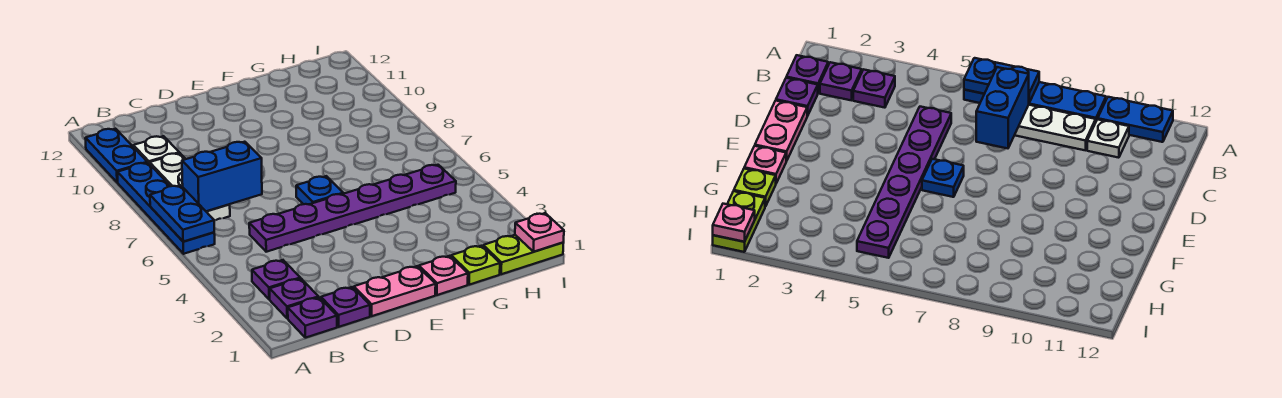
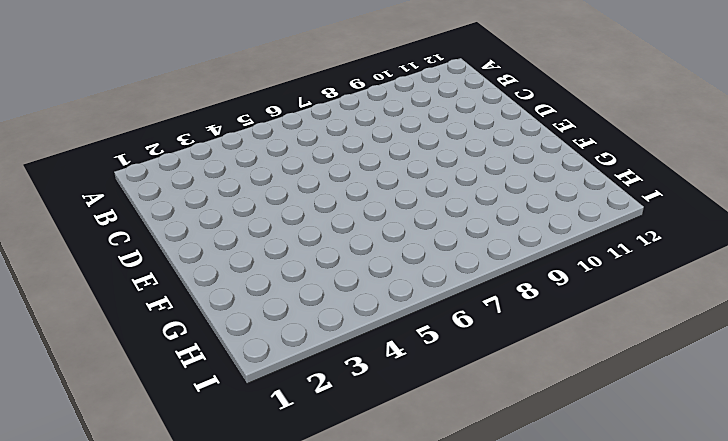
none -> blue plate A6:A9 level 1
none -> blue plate A10:A11 level 1
none -> purple plate B1 level 1

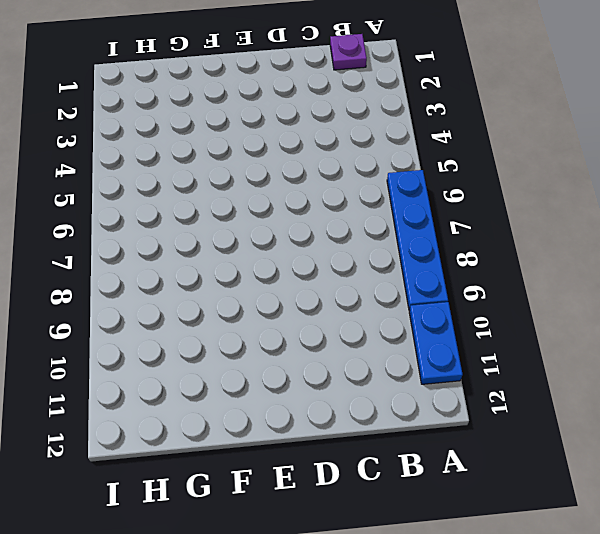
none -> purple plate B2 level 1
none -> purple plate B3 level 1
none -> white plate B7:B9 level 1

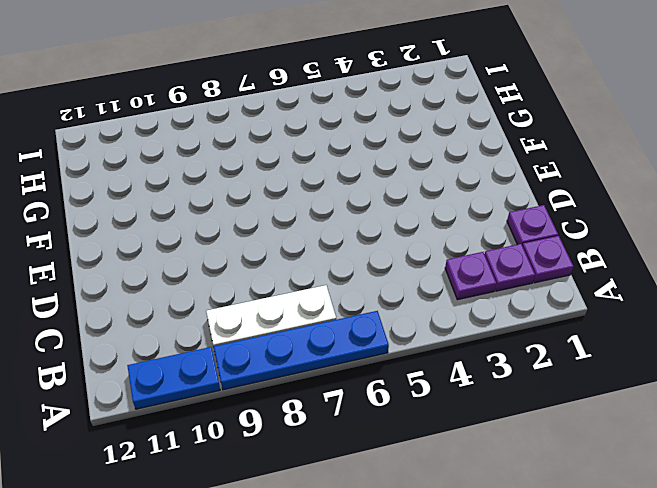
none -> white plate B10 level 1
none -> purple plate C5:H5 level 1
none -> pink plate D1:E1 level 1

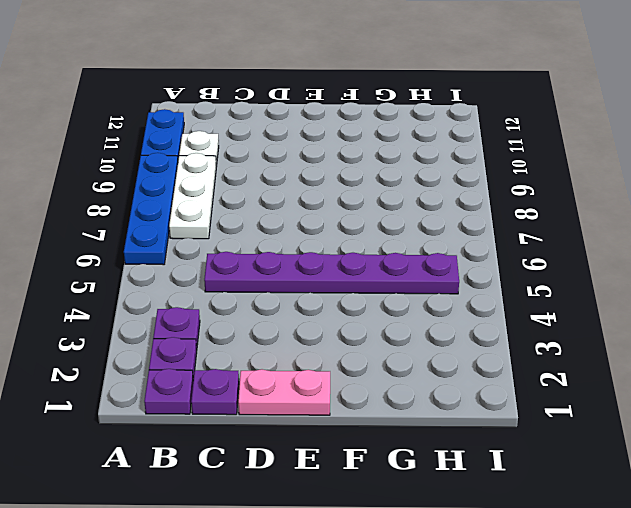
none -> blue plate E6 level 1
none -> pink plate F1 level 1
none -> lime plate G1 level 1

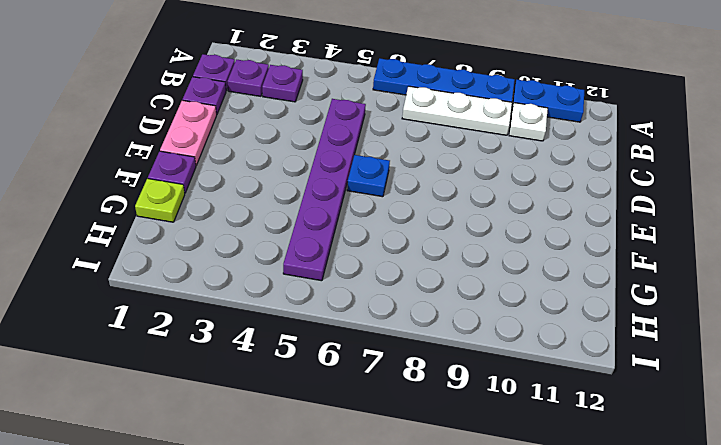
purple plate F1 level 1 -> pink plate F1 level 1
none -> lime plate H1:I1 level 1
none -> blue plate A6:A7 level 2
none -> blue brick B7:C7 level 2

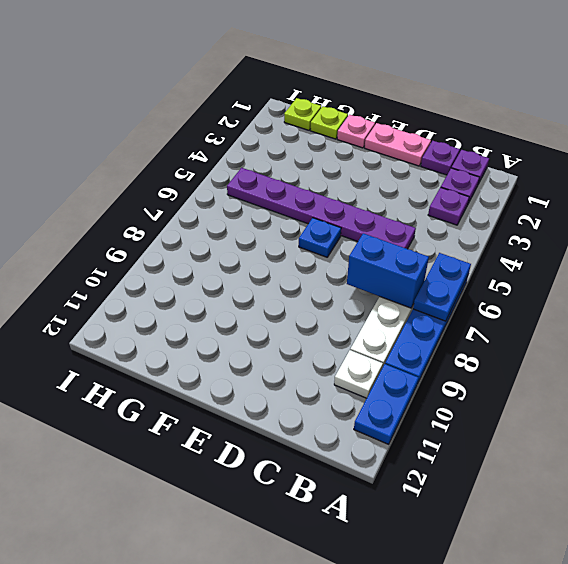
lime plate H1 level 1 -> lime plate H1:I1 level 1
none -> pink plate I1 level 2

